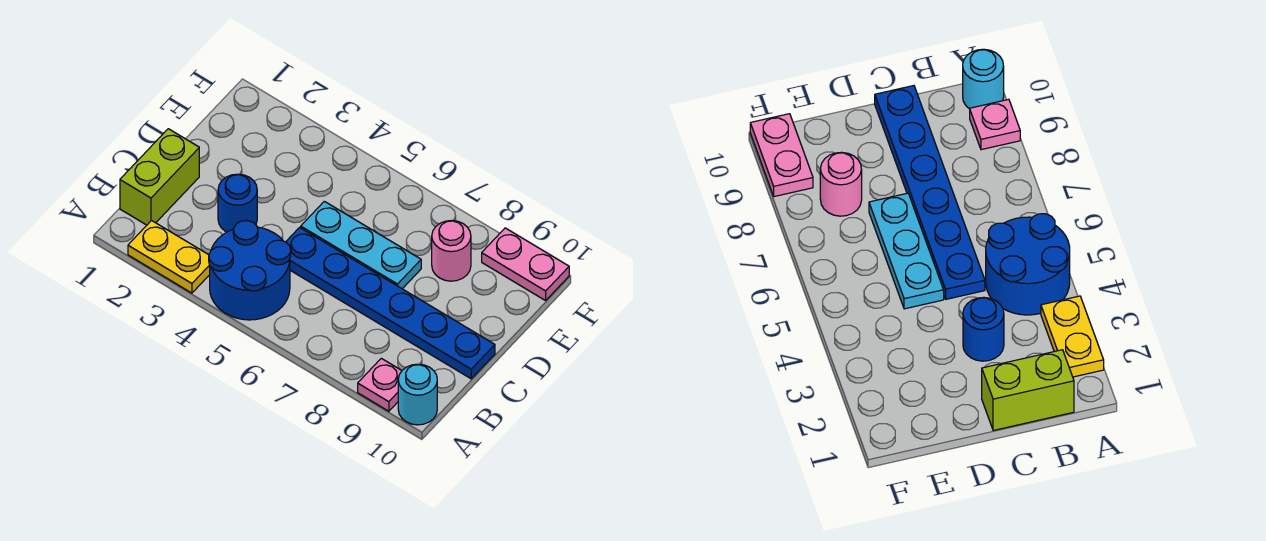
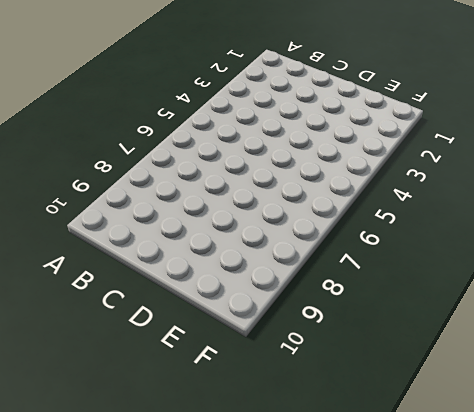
none -> yellow plate A2:A3 level 1
none -> blue round brick A4:B5 level 1

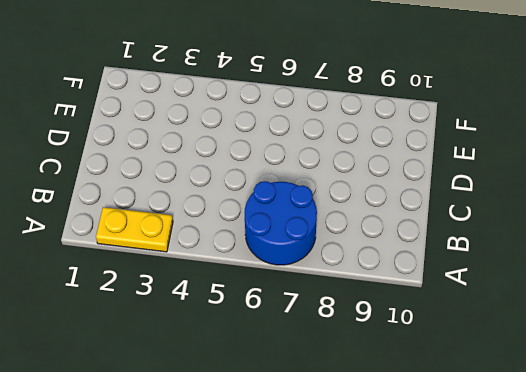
blue round brick A6:B7 level 1 -> blue round brick A4:B5 level 1
none -> pink plate A9 level 1
none -> cyan round brick A10 level 1

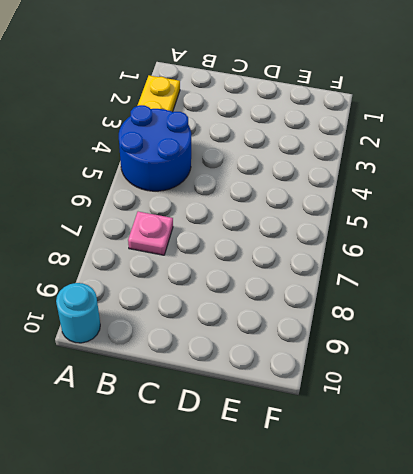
pink plate B7 level 1 -> pink plate A9 level 1
none -> lime brick B1:C1 level 1
none -> blue round brick C3 level 1

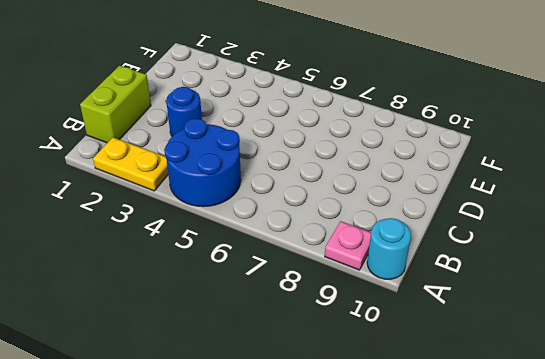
none -> blue plate C5:C10 level 1
none -> cyan plate D5:D7 level 1

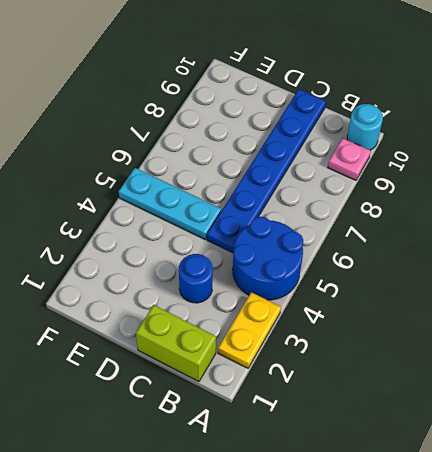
cyan plate D5:F5 level 1 -> cyan plate D5:D7 level 1
none -> pink round brick E8 level 1
none -> pink plate F9:F10 level 1

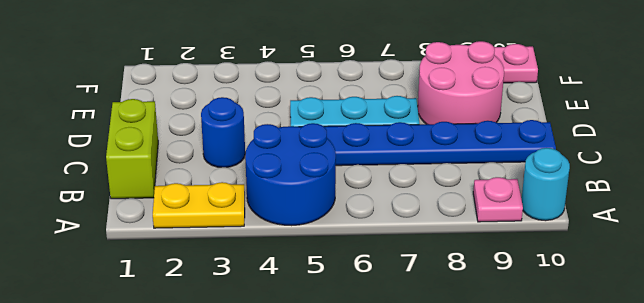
pink round brick D8:E9 level 1 -> pink round brick E8 level 1

